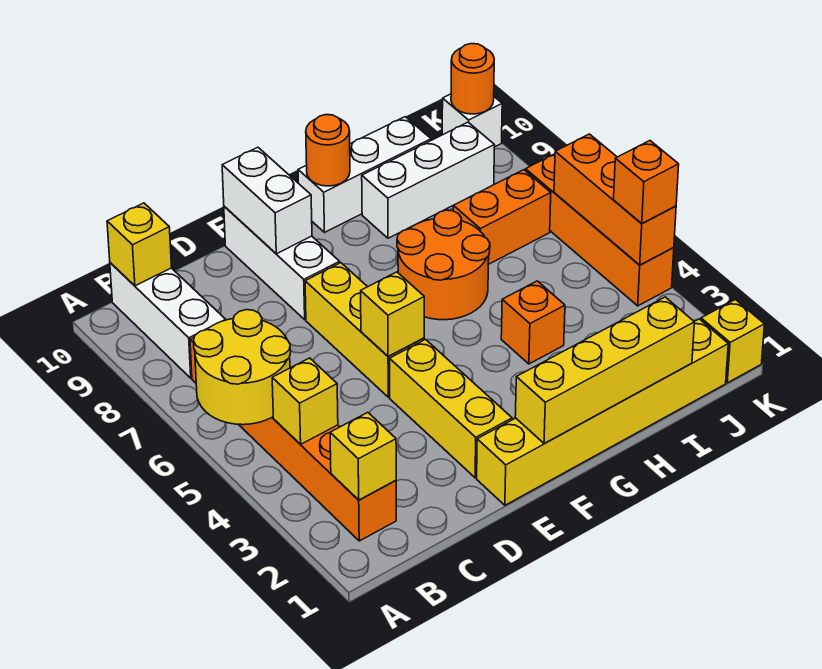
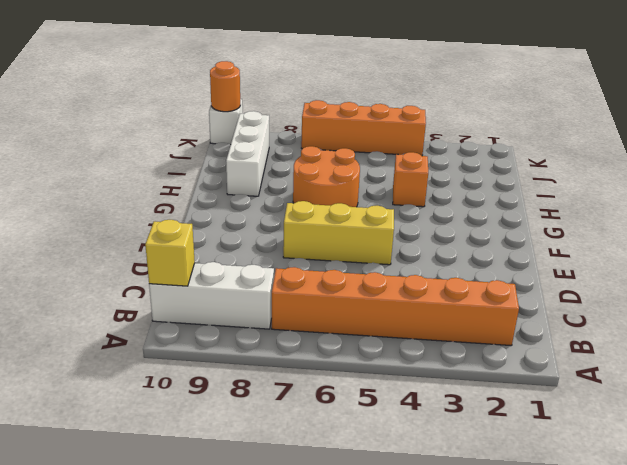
none -> yellow brick E1:J1 level 1
none -> yellow brick E2:E4 level 1
none -> white brick E8:E10 level 1

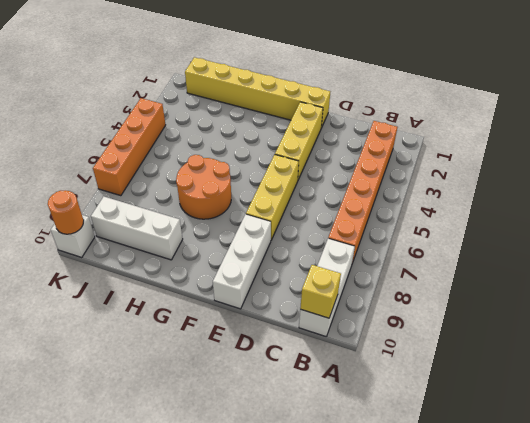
none -> white brick G10:I10 level 1
none -> orange brick H4 level 1
none -> orange brick I7:J7 level 1

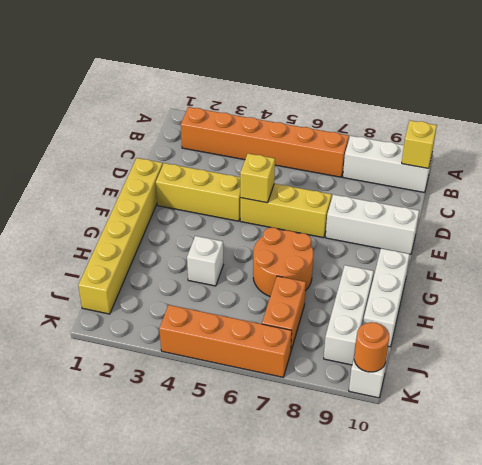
white brick H4 level 1 -> orange brick H4 level 1
none -> yellow brick K1 level 1
none -> yellow round brick A5:B6 level 2
none -> yellow brick B2 level 2

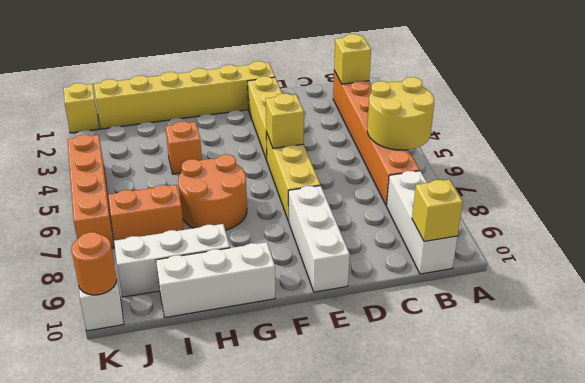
none -> yellow brick B4 level 2
none -> white brick E9:E10 level 2
none -> yellow brick F1:I1 level 2

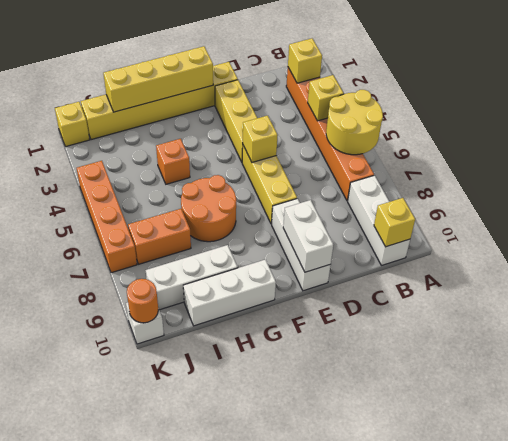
none -> orange round brick G10 level 2
none -> orange brick K4:K6 level 2
none -> orange brick K4 level 3

